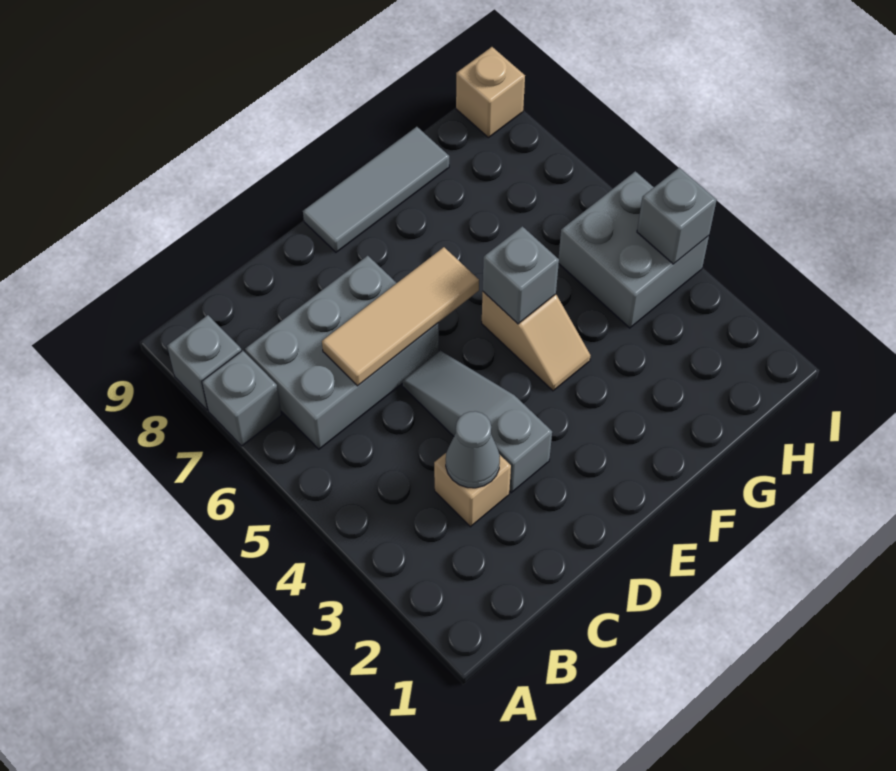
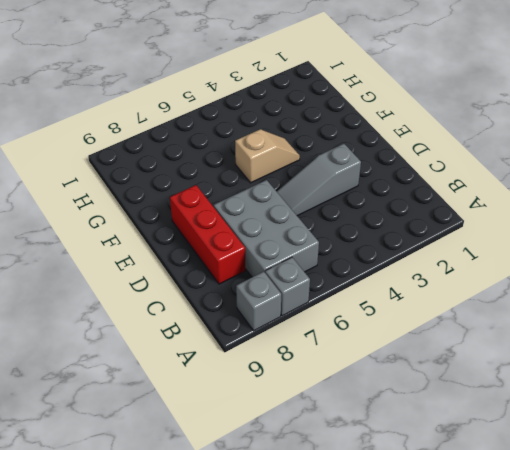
red brick C8:E8 level 1 -> none
none -> tan brick C3 level 1
none -> grey tile E9:G9 level 1
none -> grey brick H4:I5 level 1

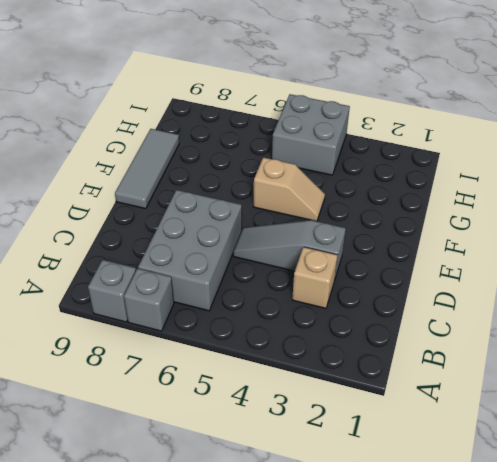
none -> tan brick I9 level 1
none -> grey cone C3 level 2
none -> tan tile C6:E6 level 2

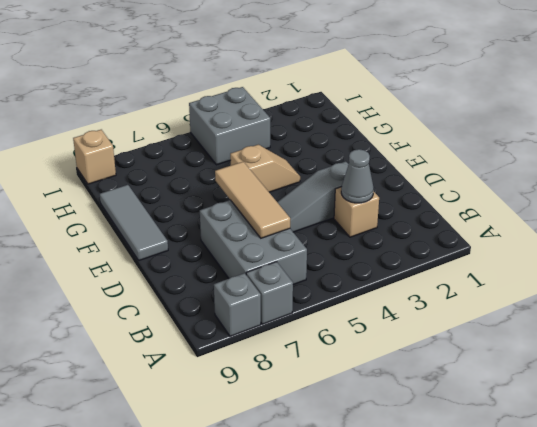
none -> grey brick F5 level 2
none -> grey brick I4 level 2

